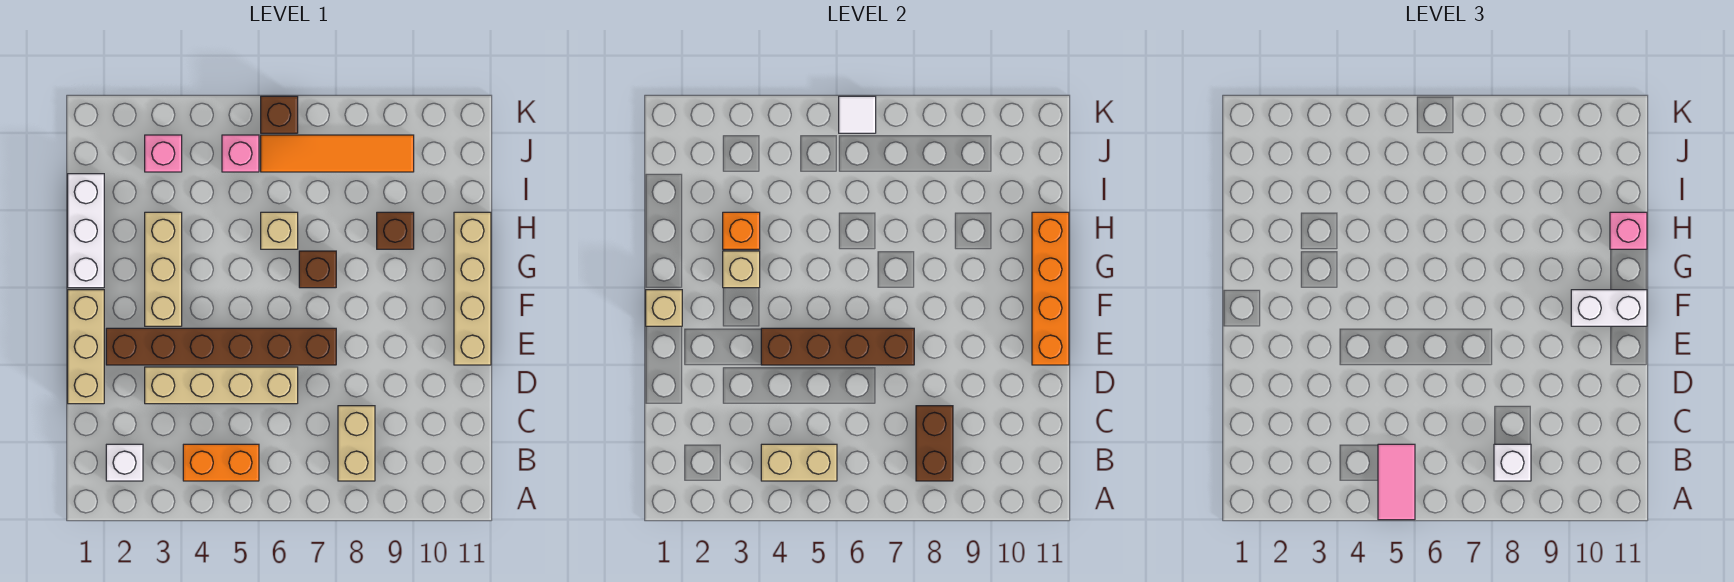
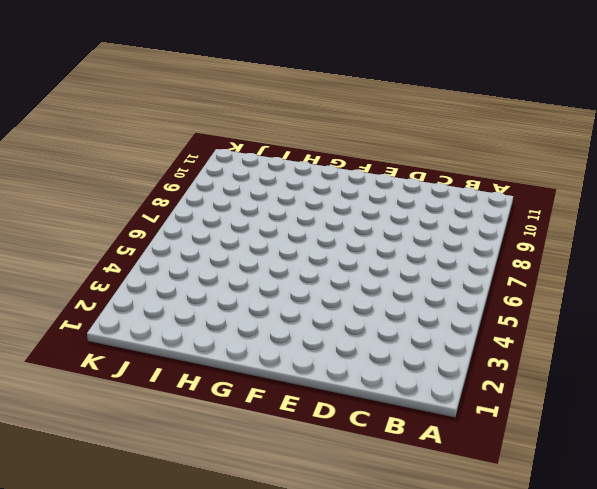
none -> white brick B2 level 1
none -> orange brick B4:B5 level 1
none -> tan brick B8:C8 level 1

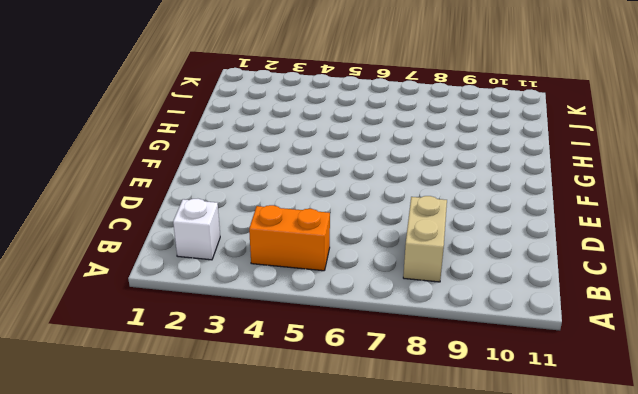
none -> tan brick D1:F1 level 1
none -> tan brick D3:D6 level 1
none -> brown brick E2:E7 level 1

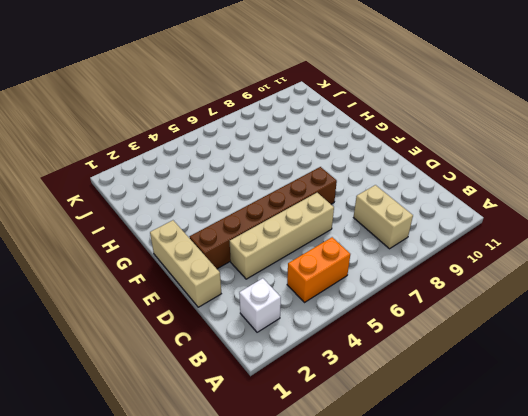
none -> tan brick E11:H11 level 1
none -> tan brick F3:H3 level 1
none -> white brick G1:I1 level 1

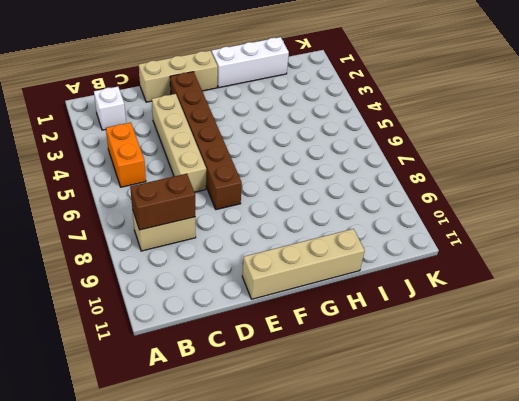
none -> tan brick F3:H3 level 1
none -> brown brick G7 level 1
none -> tan brick H6 level 1

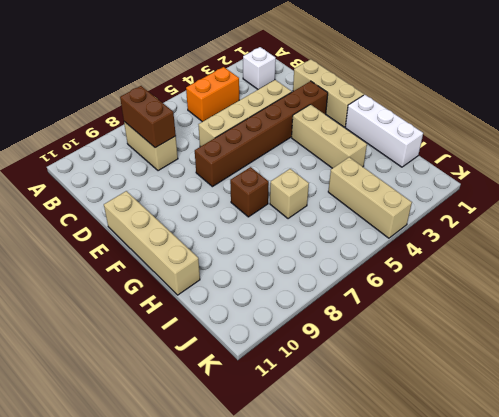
tan brick I4:K4 level 1 -> none
none -> brown brick H9 level 1
none -> pink brick J3 level 1
none -> pink brick J5 level 1

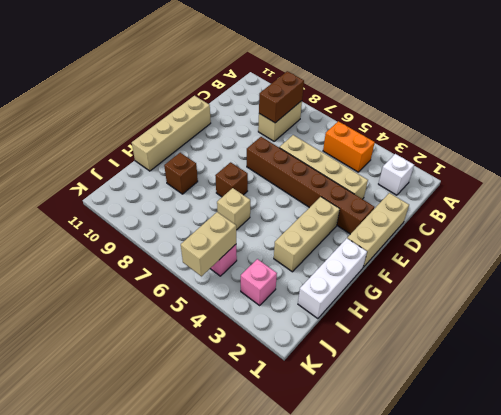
tan brick J5:K5 level 2 -> tan brick B4:B5 level 2
none -> orange tile J6:J9 level 1
none -> brown brick K6 level 1
none -> brown brick E4:E7 level 2

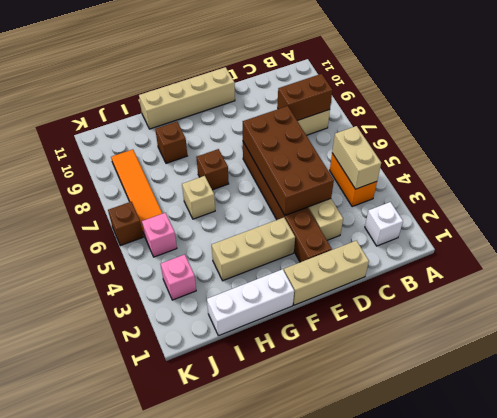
brown brick D4:E7 level 2 -> brown brick E4:E7 level 2
none -> orange brick E11:H11 level 2
none -> tan brick F1 level 2
none -> tan brick G3 level 2

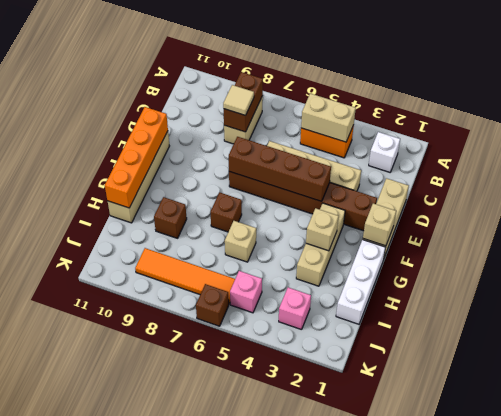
tan tile C8 level 3 -> none
none -> orange brick H3 level 2
none -> white tile K6 level 2
none -> pink tile A5:B5 level 3

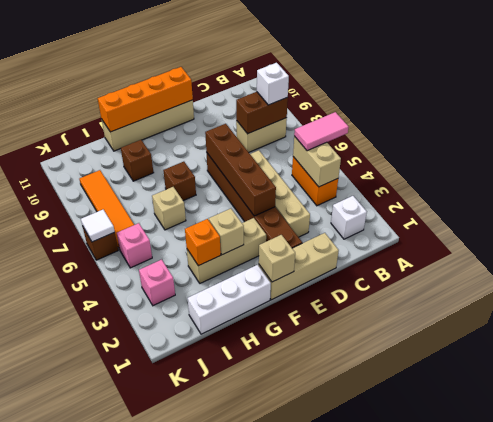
none -> white brick F10:F11 level 3
none -> pink brick H11 level 3

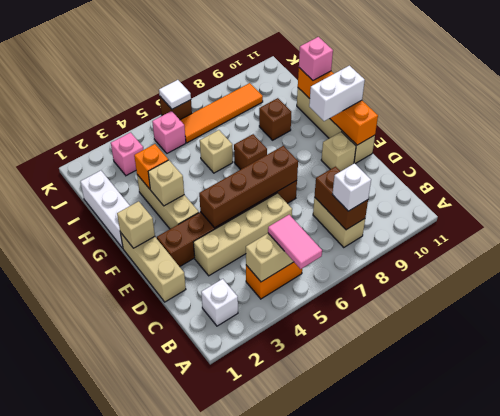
tan brick E10 level 1 -> none

